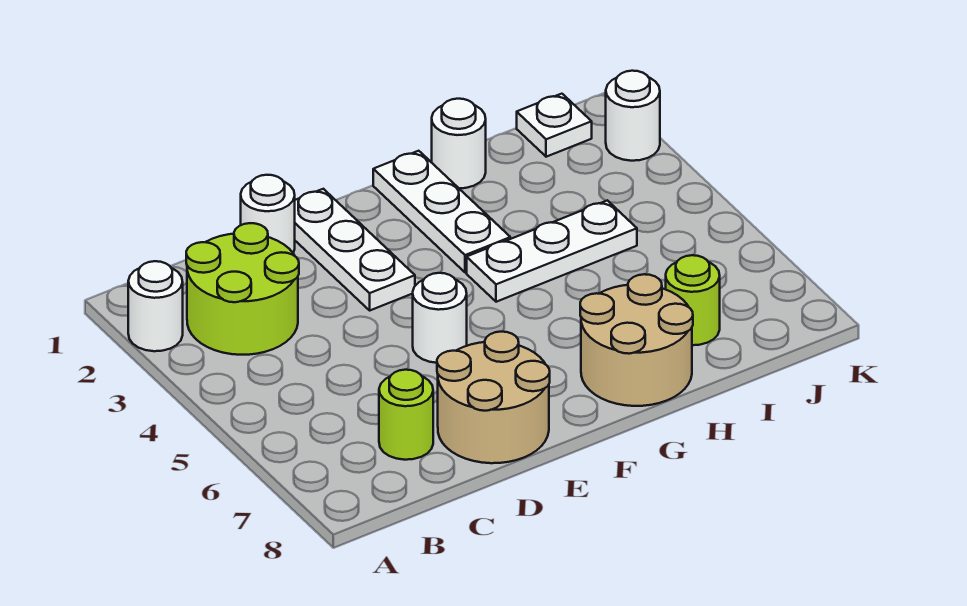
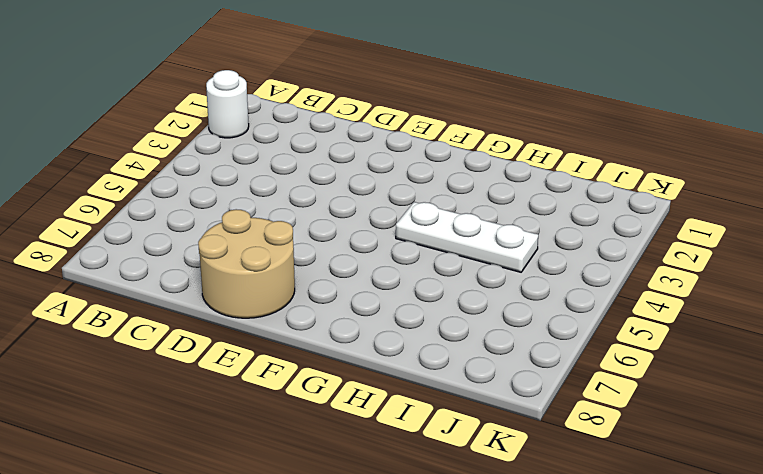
none -> lime round brick B2:C3 level 1
none -> lime round brick C7 level 1
none -> white round brick D1 level 1

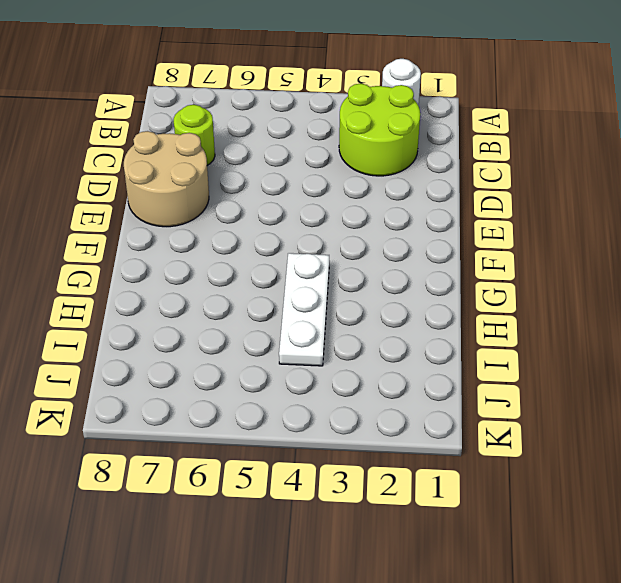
none -> white round brick D1 level 1
none -> white plate E1:E3 level 1
none -> white round brick E5 level 1

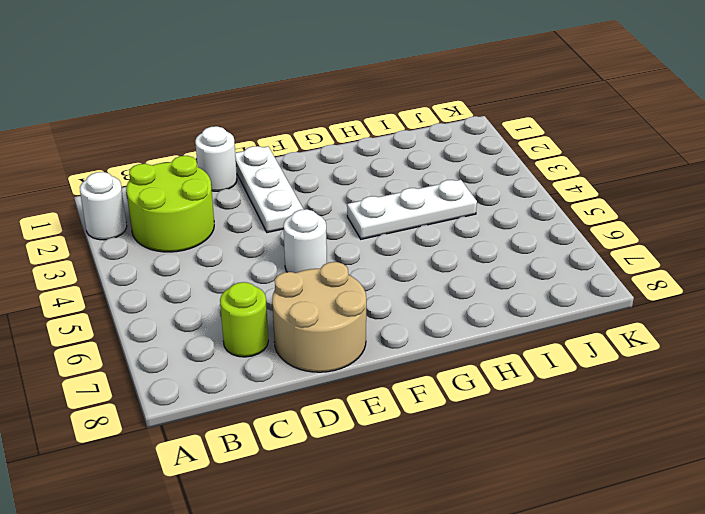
none -> white plate G1:G3 level 1
none -> tan round brick G7:H8 level 1
none -> white round brick H1 level 1

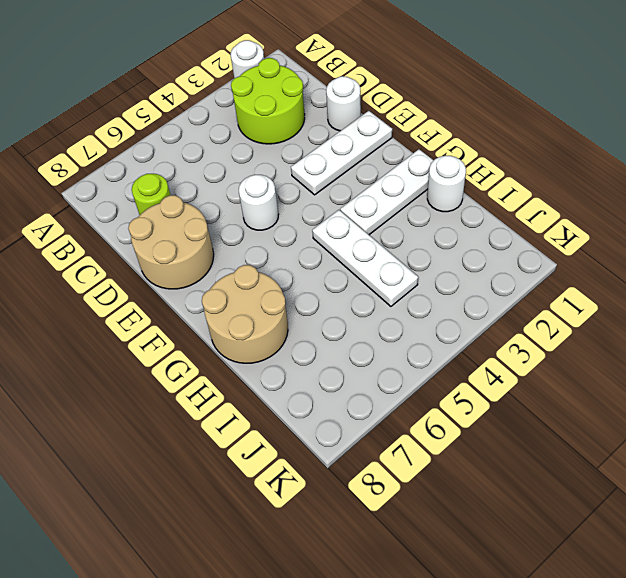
none -> lime round brick I7 level 1
none -> white plate J1 level 1
none -> white round brick K2 level 1

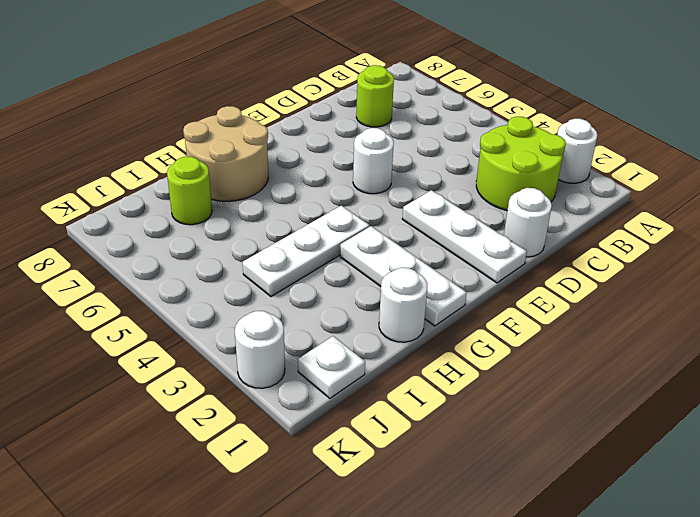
none -> tan round brick D7:E8 level 1

